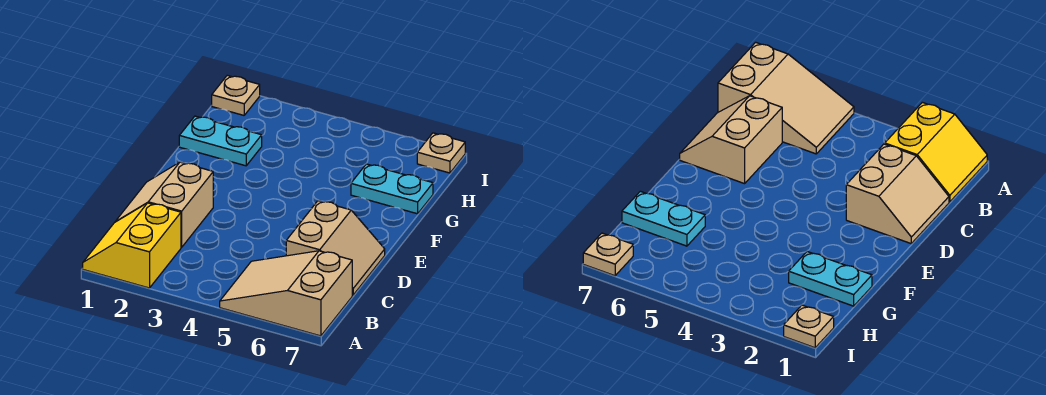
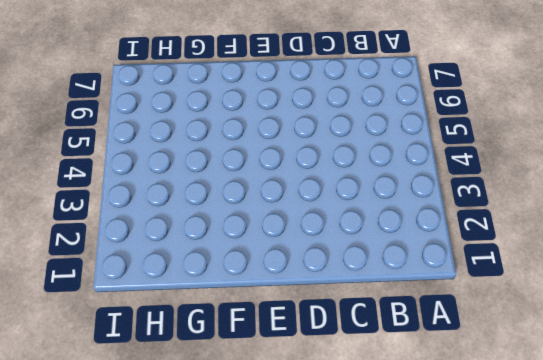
none -> yellow slope A1:B2 level 1 top 2
none -> tan slope A5:B7 level 1 top 7

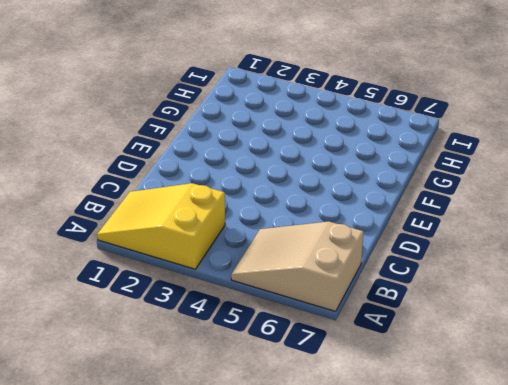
yellow slope A1:B3 level 1 top 3 -> yellow slope A1:B2 level 1 top 2
none -> tan slope C1:D2 level 1 top 2
none -> tan slope C6:D7 level 1 top 6

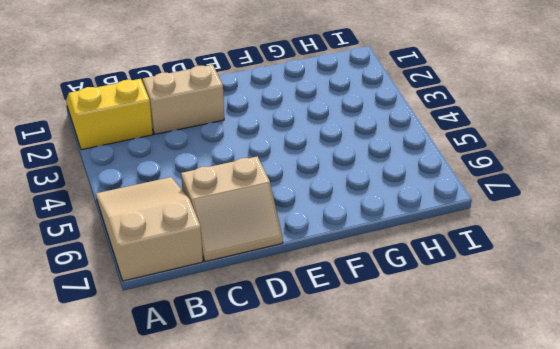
none -> cyan plate G1:G2 level 1
none -> cyan plate G6:G7 level 1

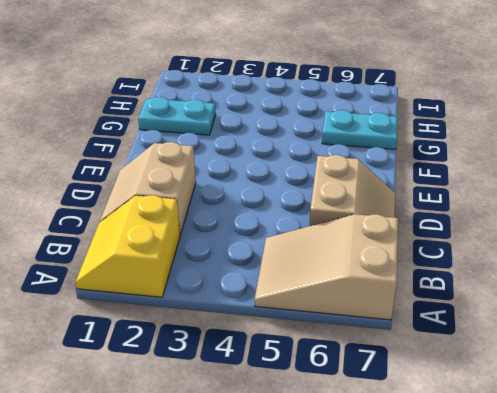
none -> tan plate I1 level 1
none -> tan plate I7 level 1

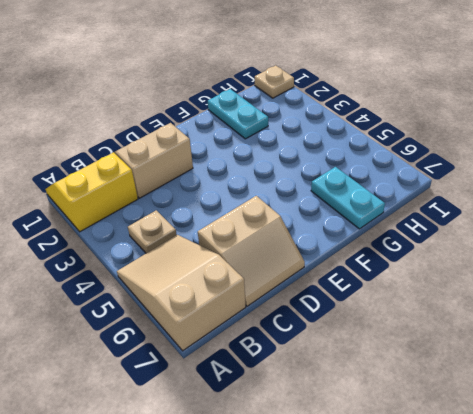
tan plate B4 level 1 -> tan plate I7 level 1

